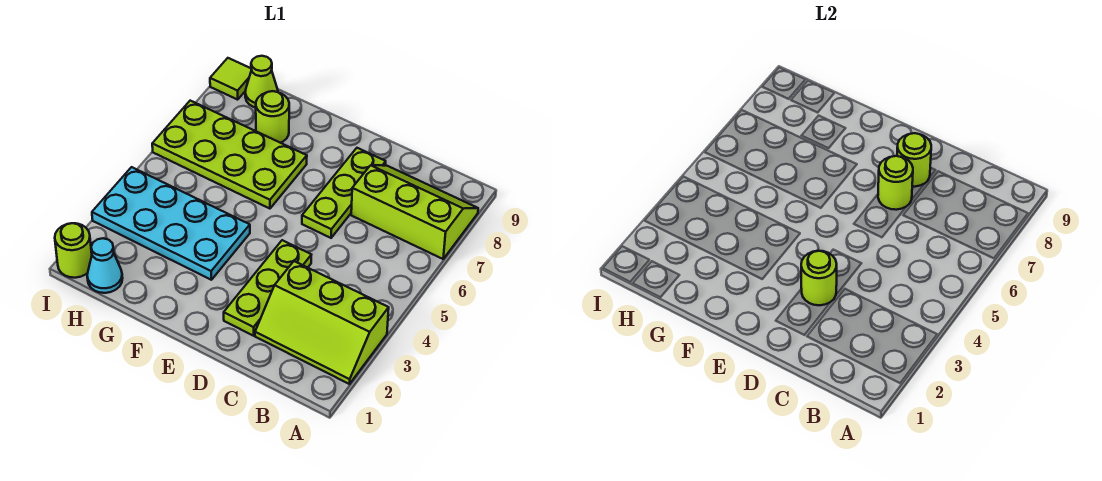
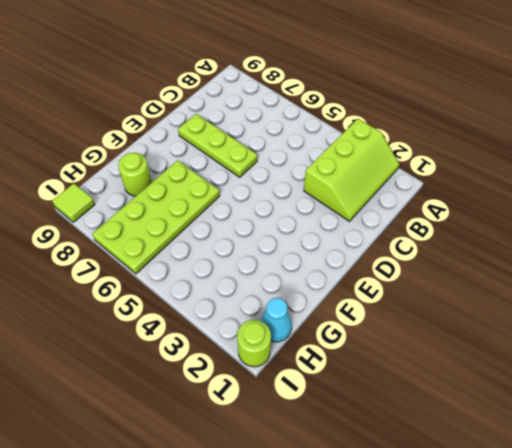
none -> lime slope A7:C8 level 1 top 7
none -> lime plate D2:D4 level 1
none -> cyan plate F3:I4 level 1

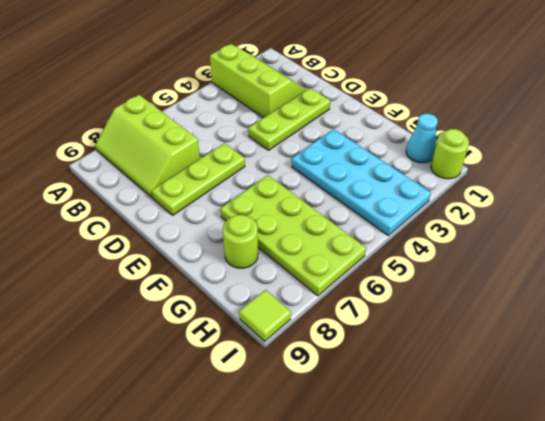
none -> lime cone H9 level 1
none -> lime round brick D3 level 2
none -> lime round brick D7 level 2

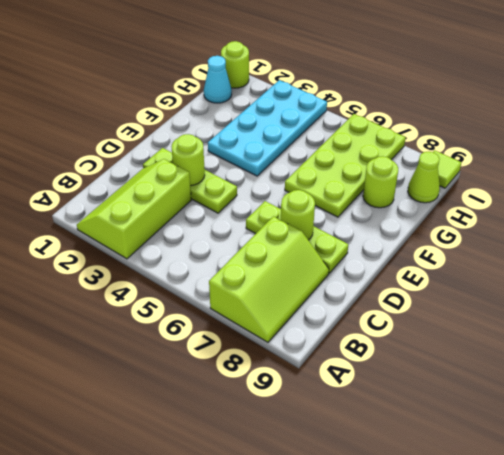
none -> lime round brick D8 level 2

